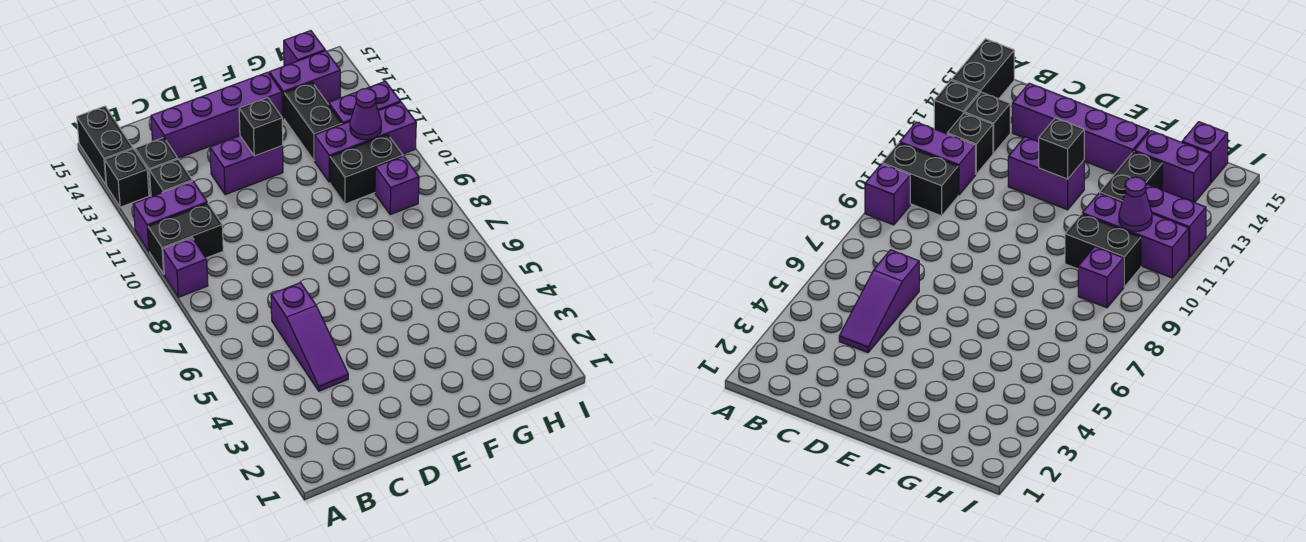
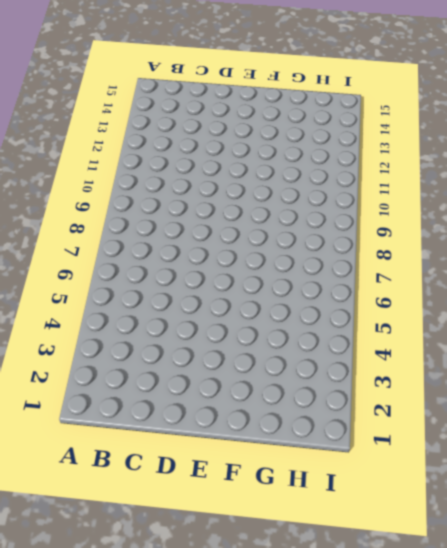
none -> purple brick A9 level 1
none -> black brick A10:B10 level 1
none -> purple brick A11:B11 level 1

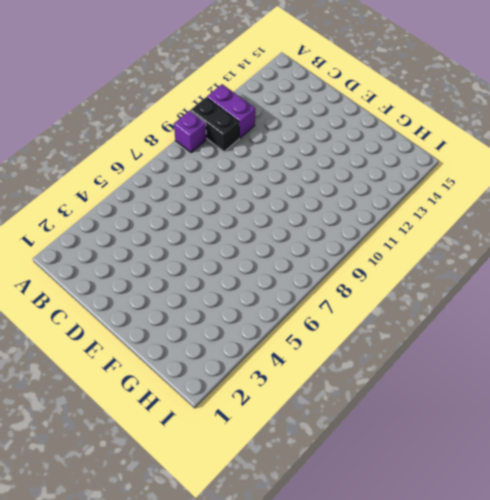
none -> black brick A13 level 1
none -> black brick A14:A15 level 1
none -> black brick B12 level 1

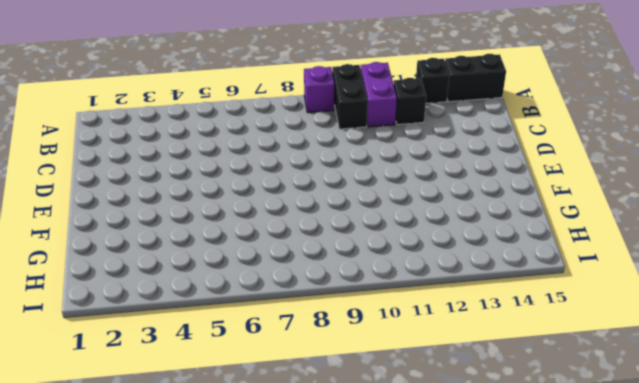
none -> black brick B13 level 1
none -> purple slope C4:C6 level 1 top 6
none -> purple brick C14:F14 level 1

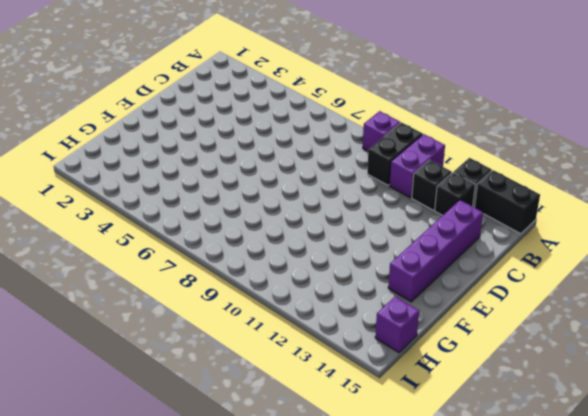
none -> purple slope C4:C6 level 1 top 6
none -> purple brick D12:E12 level 1
none -> black brick G10:H10 level 1

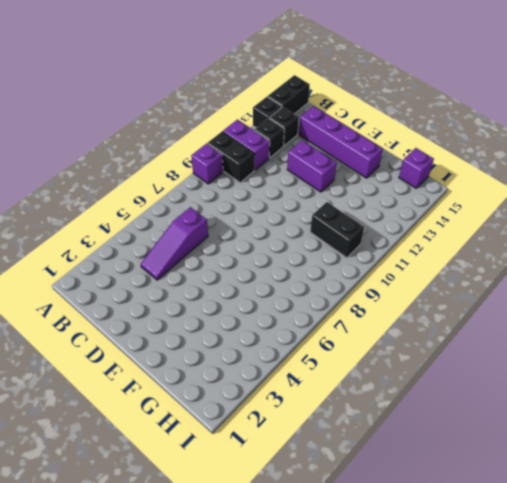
none -> purple brick G11:I11 level 1
none -> black brick G12:G13 level 1
none -> purple brick G14:H14 level 1

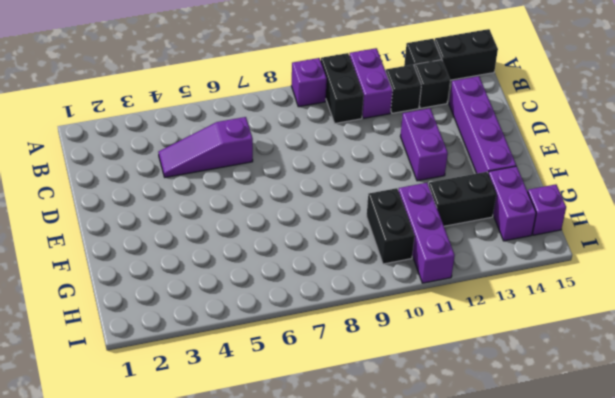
none -> purple brick H9 level 1
none -> purple brick H12:I12 level 1
none -> black brick E12 level 2

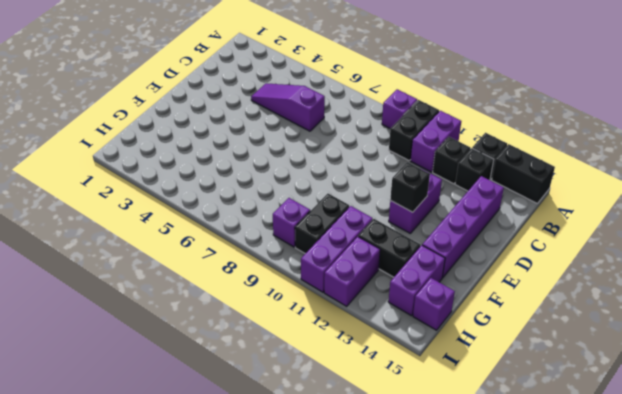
none -> purple cone H11 level 2

